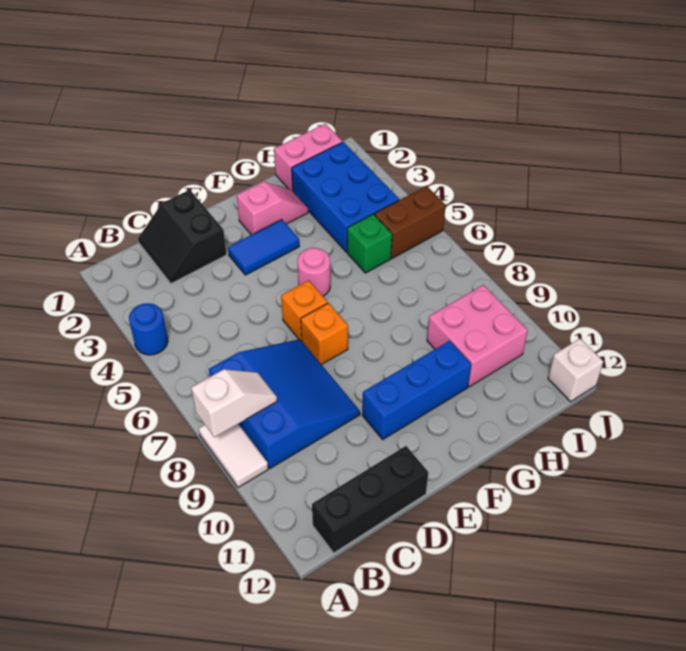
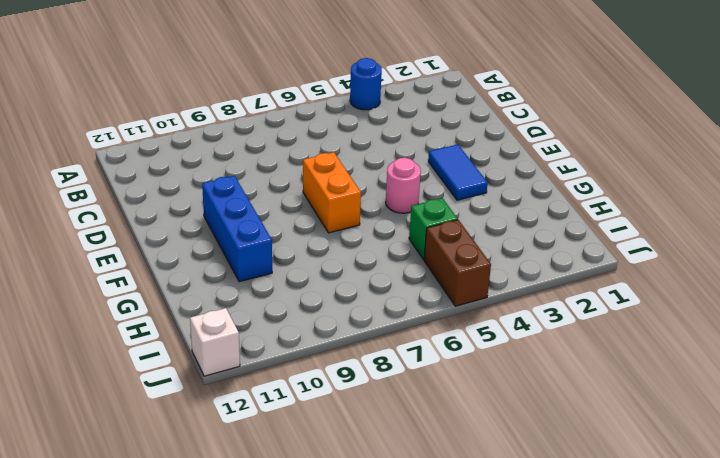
orange brick E7:F7 level 1 -> orange brick E7 level 1
none -> white tile A8:A9 level 1
none -> blue slope B7:D9 level 1 top B
none -> black brick B12:D12 level 1

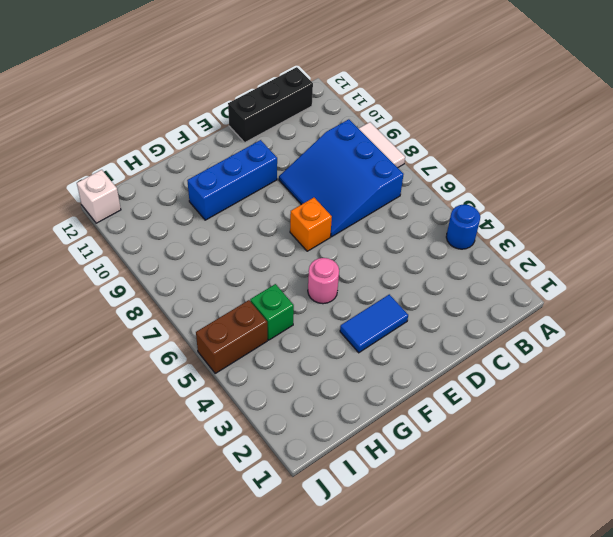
none -> black slope C1:D2 level 1 top D
none -> orange brick E6 level 1
none -> pink slope F2:G2 level 1 top F

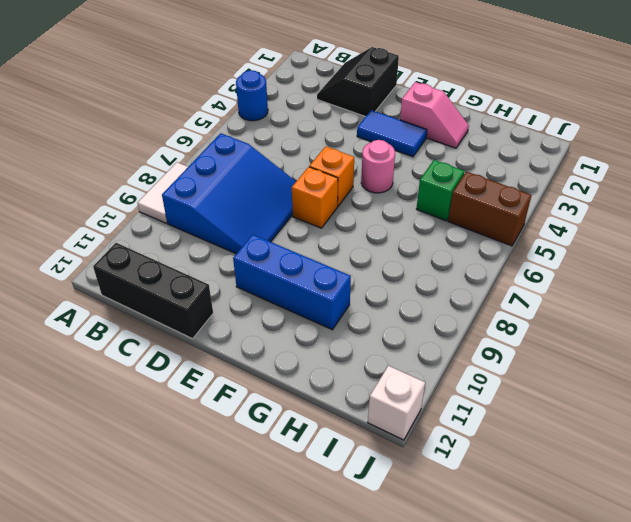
none -> pink brick H1:I1 level 1
none -> blue brick H2:I4 level 1
none -> pink brick H9:I10 level 1

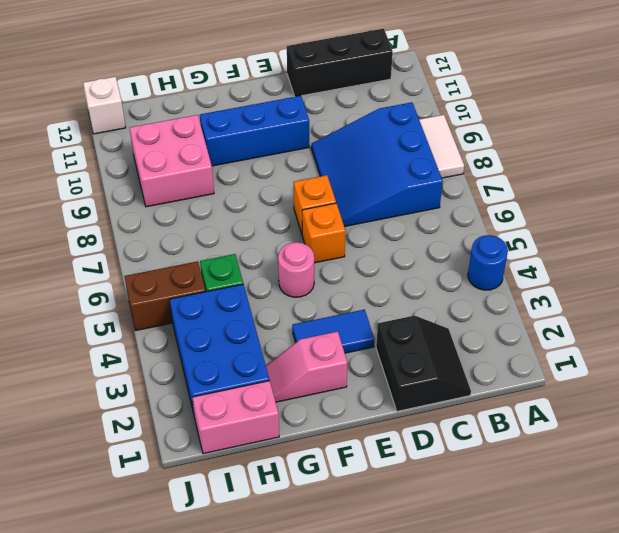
none -> white slope A8:B8 level 2 top A

